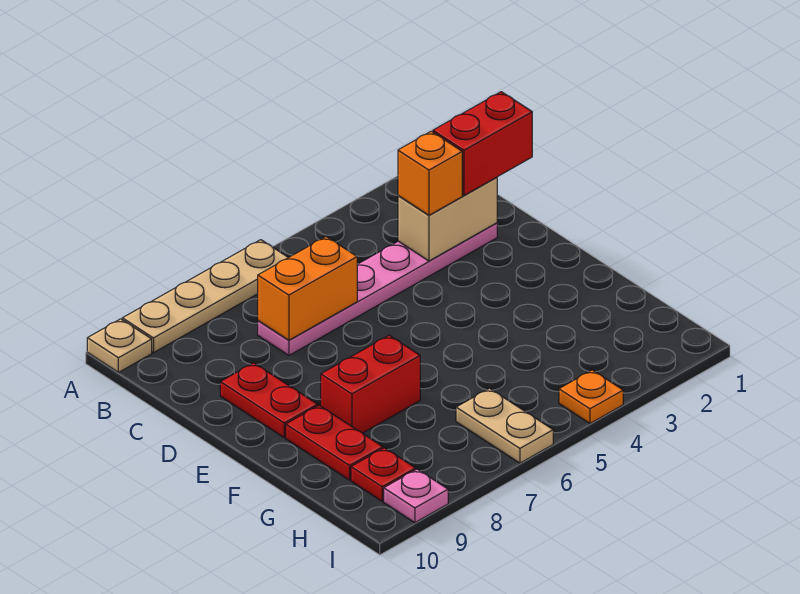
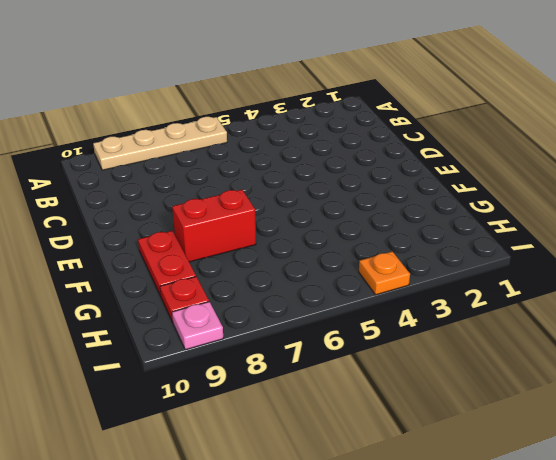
none -> tan plate A10 level 1
none -> pink plate C2:C7 level 1
none -> red plate D9:E9 level 1

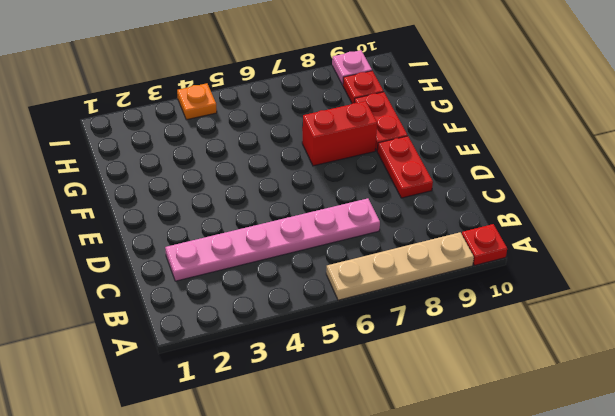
red plate A10 level 1 -> tan plate A10 level 1
none -> tan plate H6:I6 level 1
none -> tan brick C2:C3 level 2
none -> orange brick C6:C7 level 2

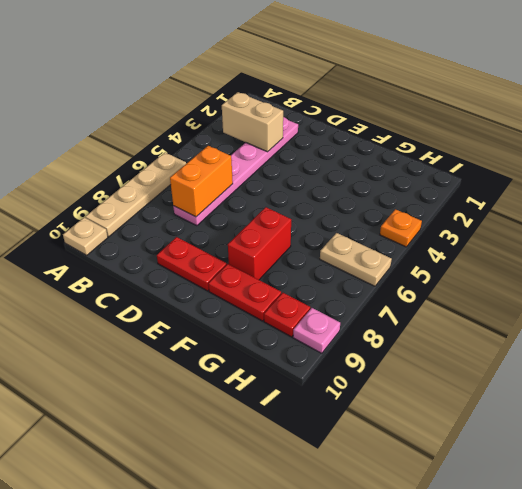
tan brick B3:C3 level 2 -> tan brick C2:C3 level 2
none -> red brick C1:C2 level 3
none -> orange brick C3 level 3

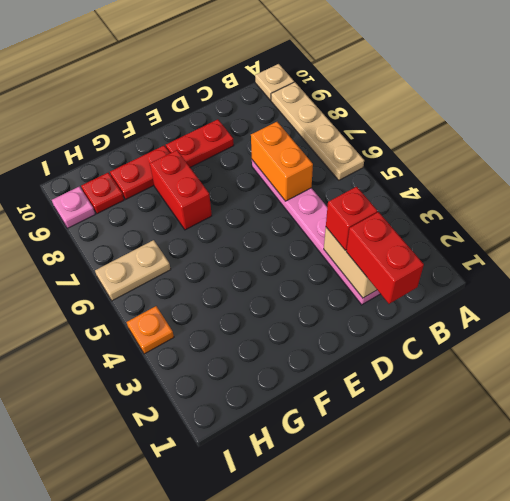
red brick C3 level 3 -> orange brick C3 level 3

